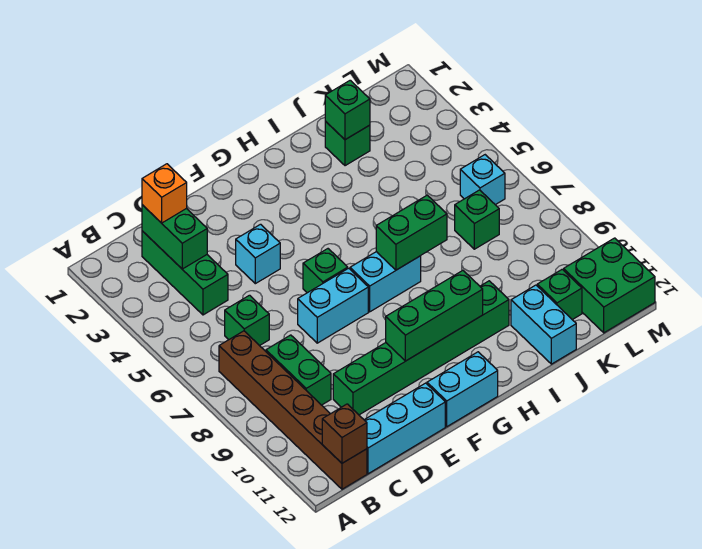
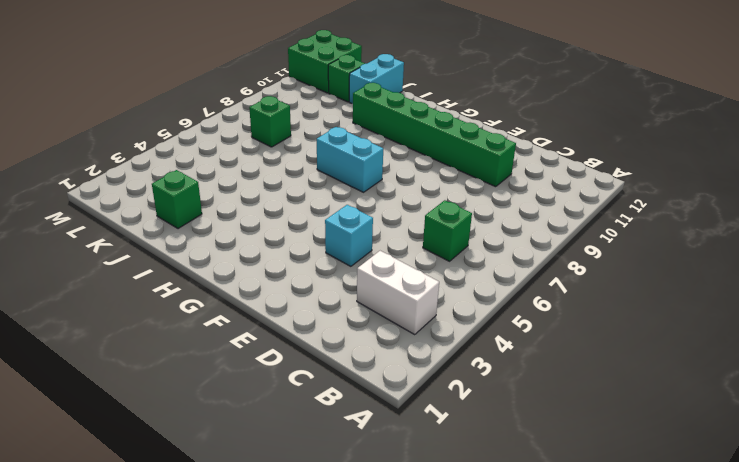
white brick B3:C3 level 1 -> green brick C2:C4 level 1
none -> brown brick B7:B12 level 1
none -> green brick C8:C9 level 1
none -> cyan brick C12:E12 level 1

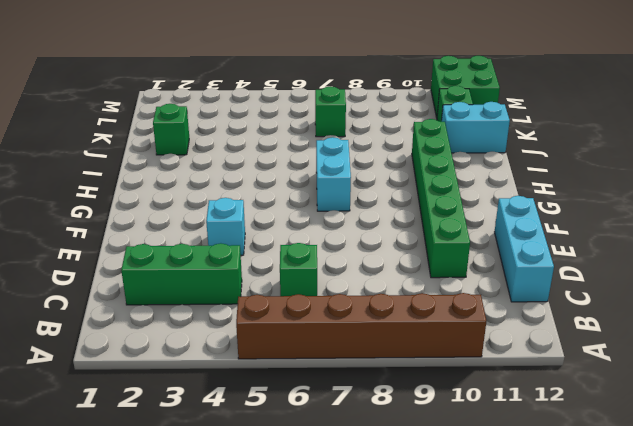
brown brick A5:A10 level 1 -> brown brick B7:B12 level 1
none -> green brick C8:C9 level 1
none -> cyan brick E7:F7 level 1
none -> green brick F6 level 1

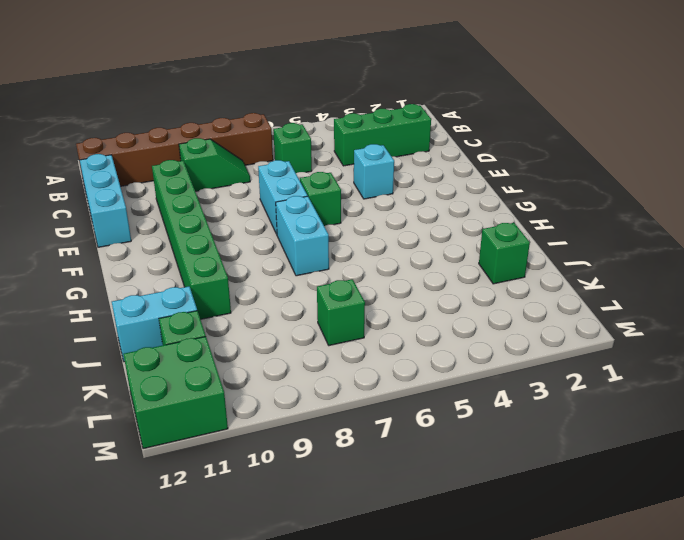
green slope C8:C9 level 1 top 9 -> green brick C8:C9 level 1
none -> cyan brick F12:G12 level 1
none -> cyan brick L6 level 1
none -> brown brick B12 level 2

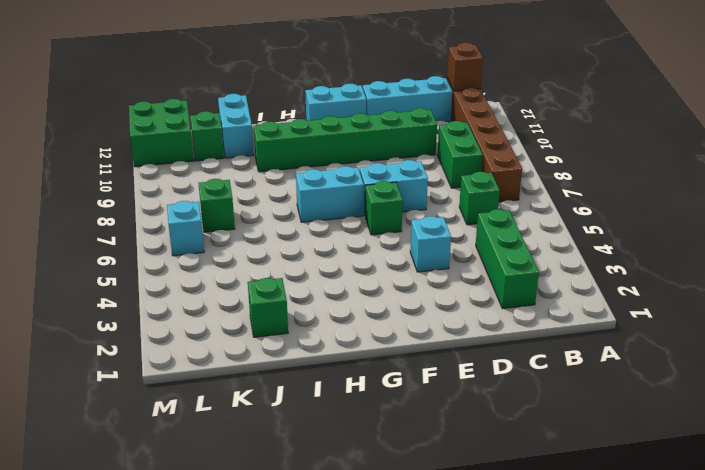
none -> green brick C2:C3 level 2
none -> green brick F10:H10 level 2
none -> green brick H7:I7 level 2

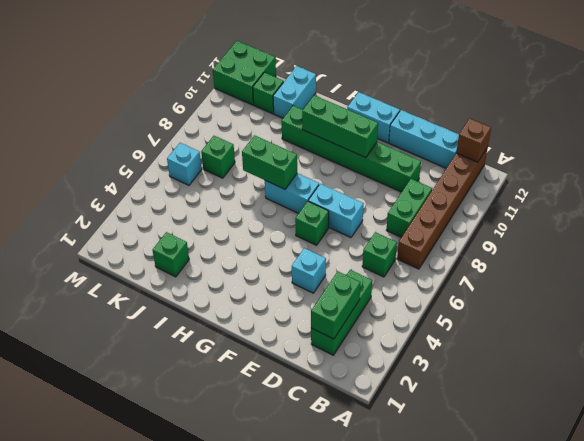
none -> green brick J2 level 2
none -> orange brick C2 level 3

